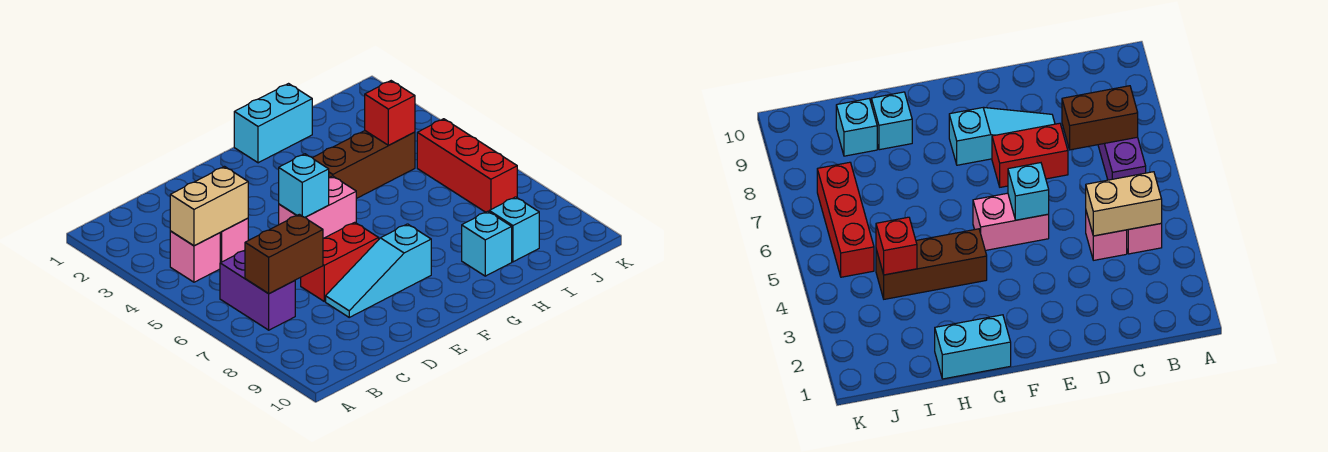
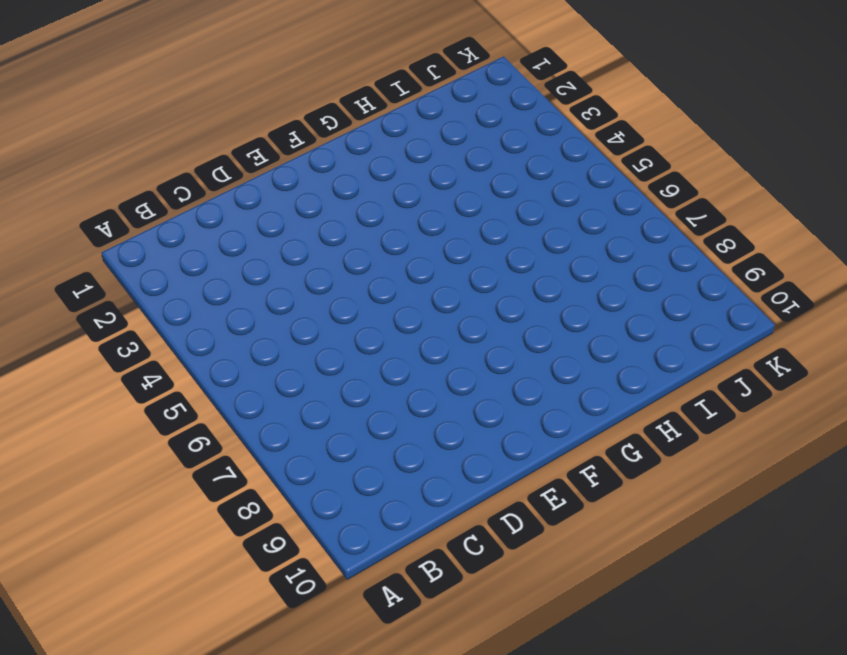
none -> pink brick B4 level 1
none -> purple brick B6:B7 level 1
none -> pink brick C4 level 1

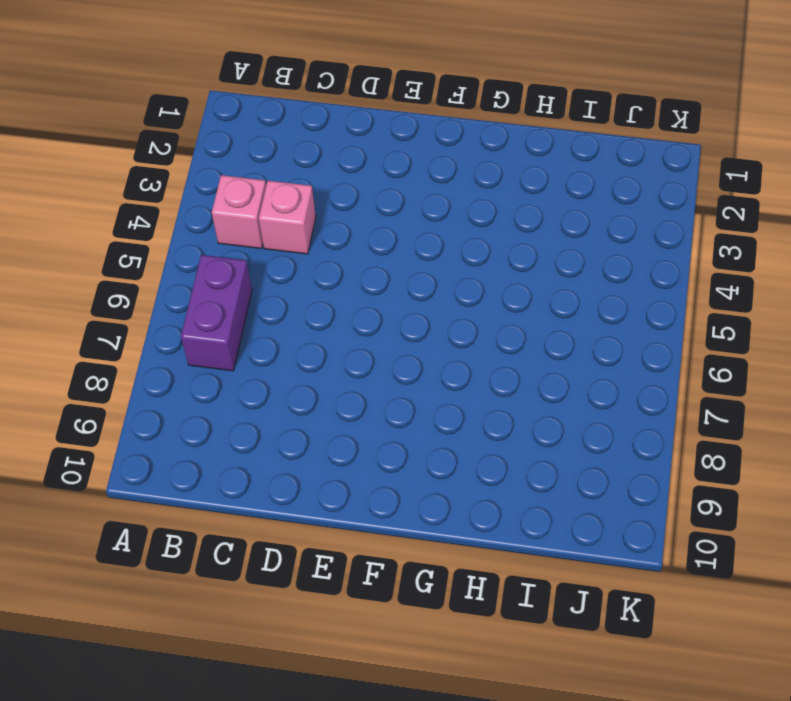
none -> red brick D7:E7 level 1
none -> cyan slope D8:F8 level 1 top F
none -> pink brick E5:F5 level 1

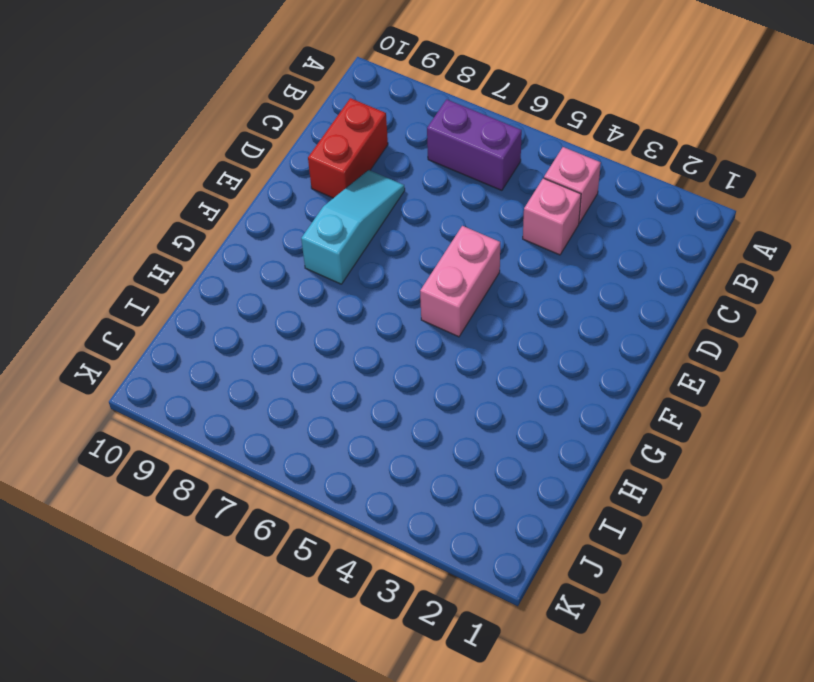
red brick C9:D9 level 1 -> red brick D7:E7 level 1
none -> cyan brick G1:H1 level 1
none -> brown brick G4:I4 level 1
none -> cyan brick H9 level 1

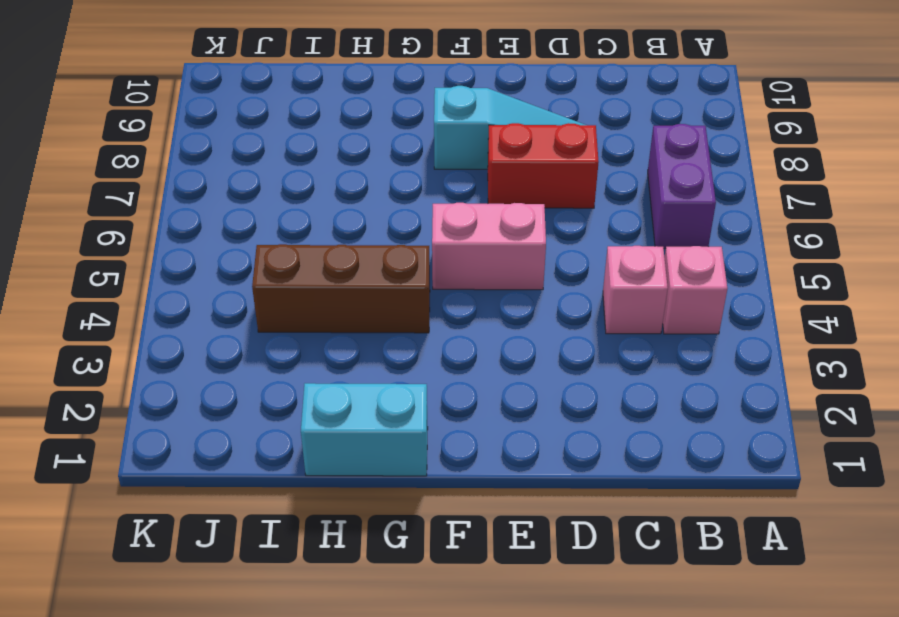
none -> cyan brick H9 level 1
none -> cyan brick I9 level 1
none -> red brick J5:J7 level 1

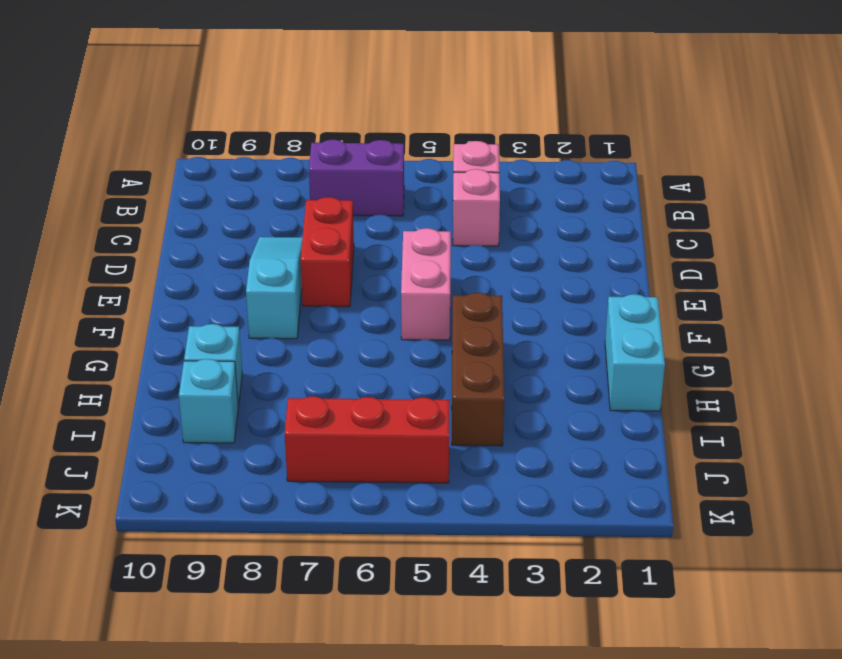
none -> tan brick B4:C4 level 2
none -> brown brick B7:C7 level 2
none -> cyan brick E5 level 2

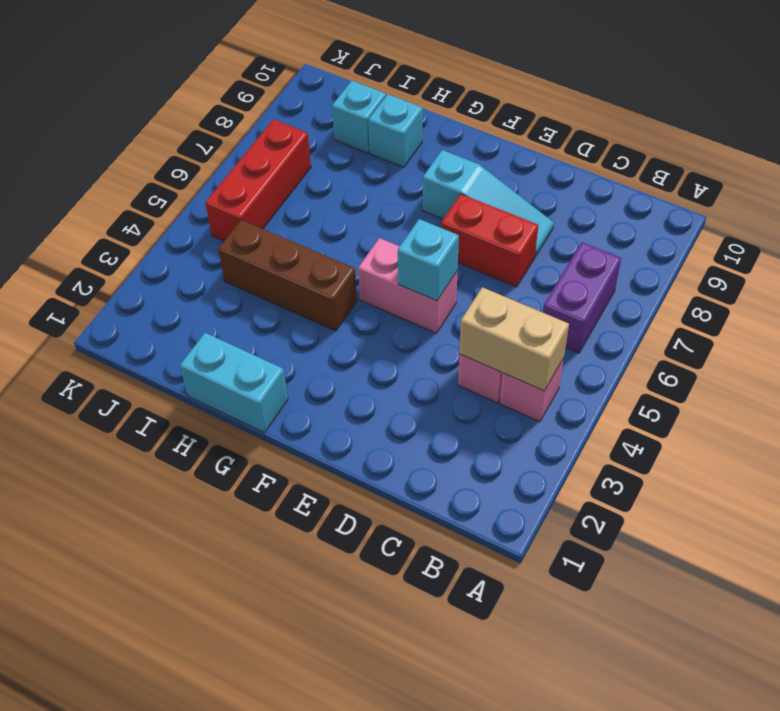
none -> brown brick B7:C7 level 2
none -> red brick I4 level 2

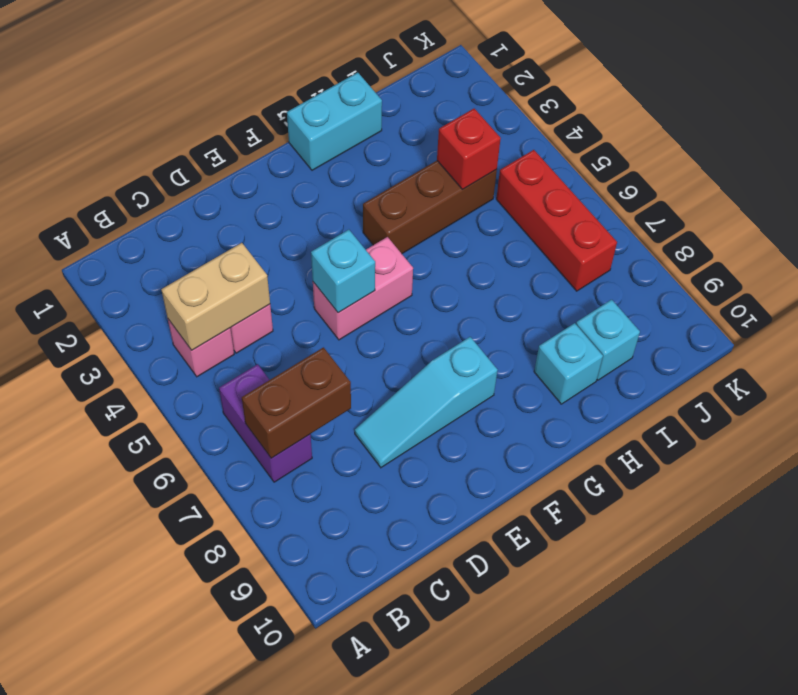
none -> red brick D7:E7 level 1

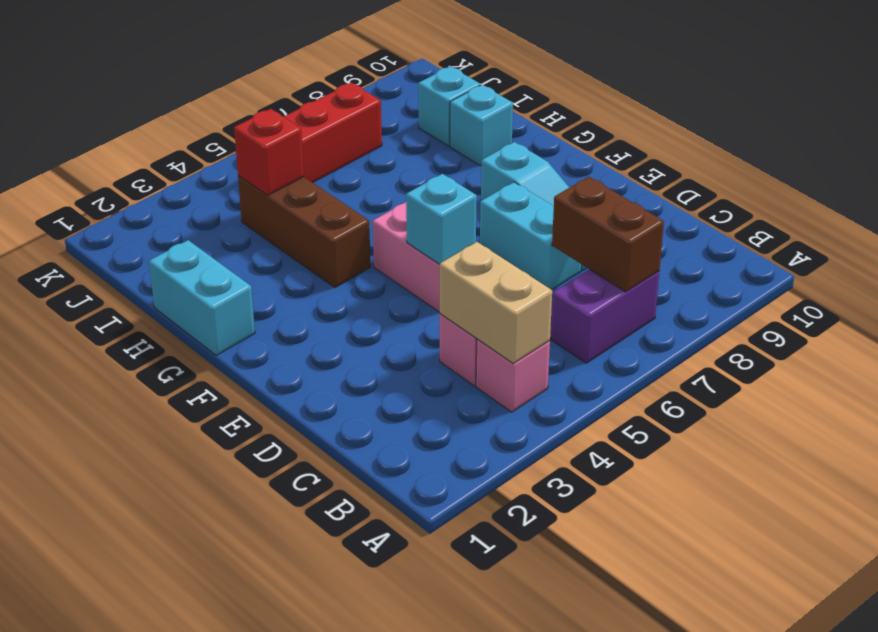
cyan brick D7:E7 level 1 -> red brick D7:E7 level 1

